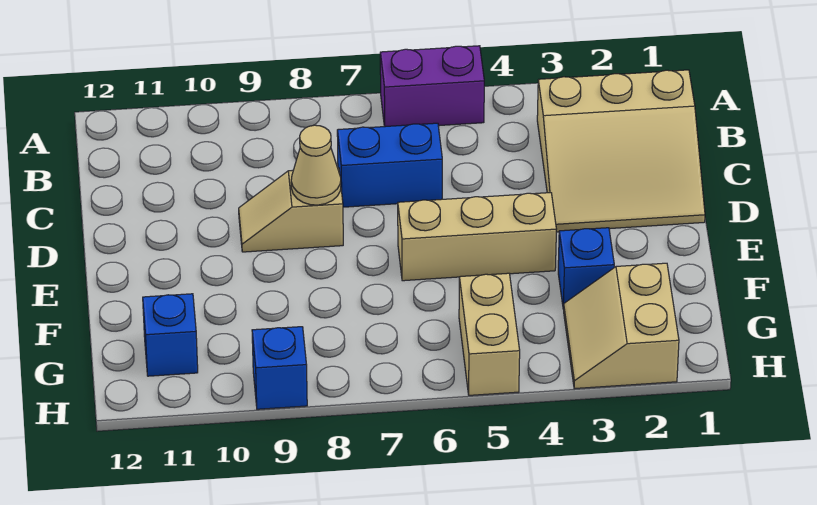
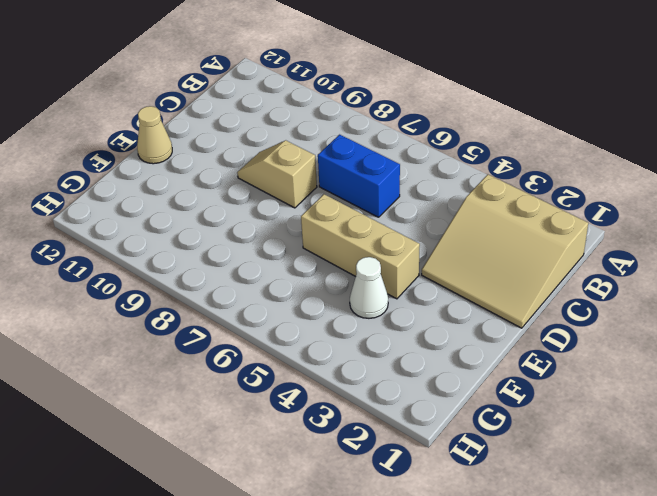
tan cone E12 level 1 -> tan cone D8 level 2
white cone F4 level 1 -> none
none -> purple brick A5:A6 level 1
none -> blue brick F3 level 1

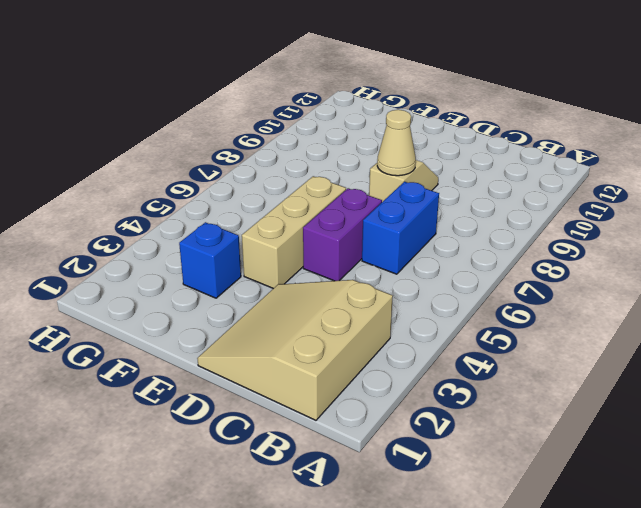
purple brick D5:D6 level 1 -> purple brick A5:A6 level 1
none -> tan slope G2:H3 level 1 top 2
none -> tan brick G5:H5 level 1

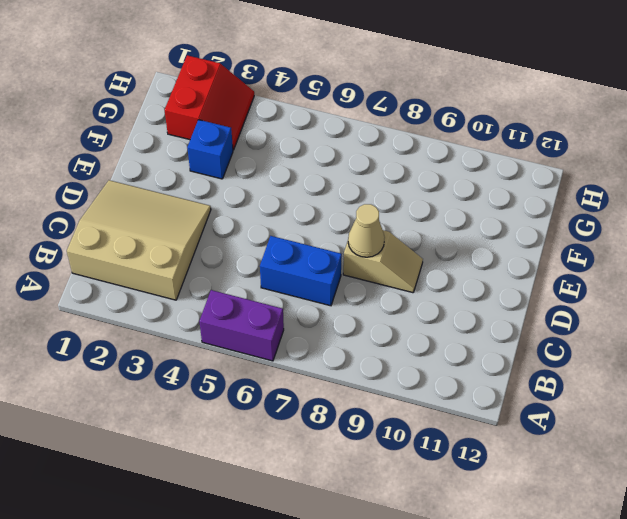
red slope G2:H3 level 1 top 2 -> tan slope G2:H3 level 1 top 2
none -> tan brick E4:E6 level 1
none -> tan brick G5:H5 level 1

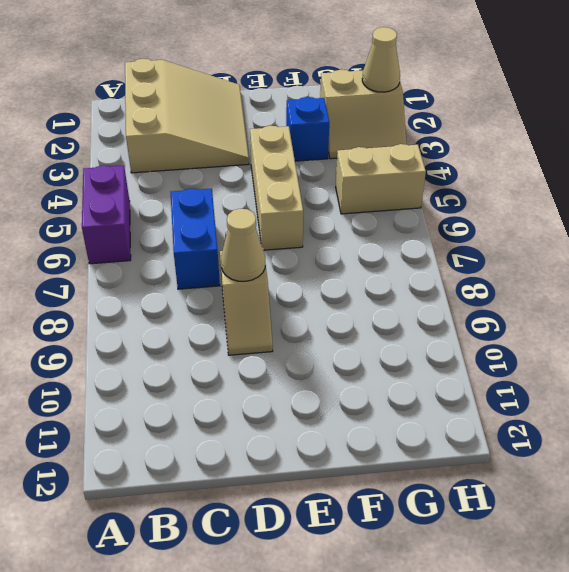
tan cone H2 level 2 -> none
none -> blue brick G11 level 1
none -> blue brick H9 level 1

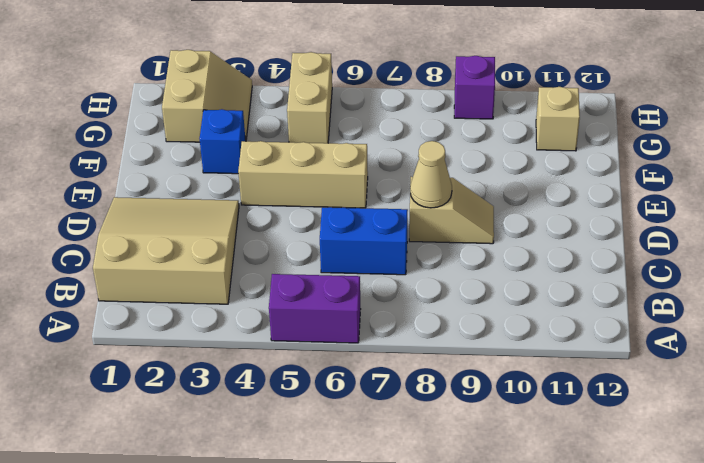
tan brick G11 level 1 -> blue brick G11 level 1
purple brick H9 level 1 -> blue brick H9 level 1

